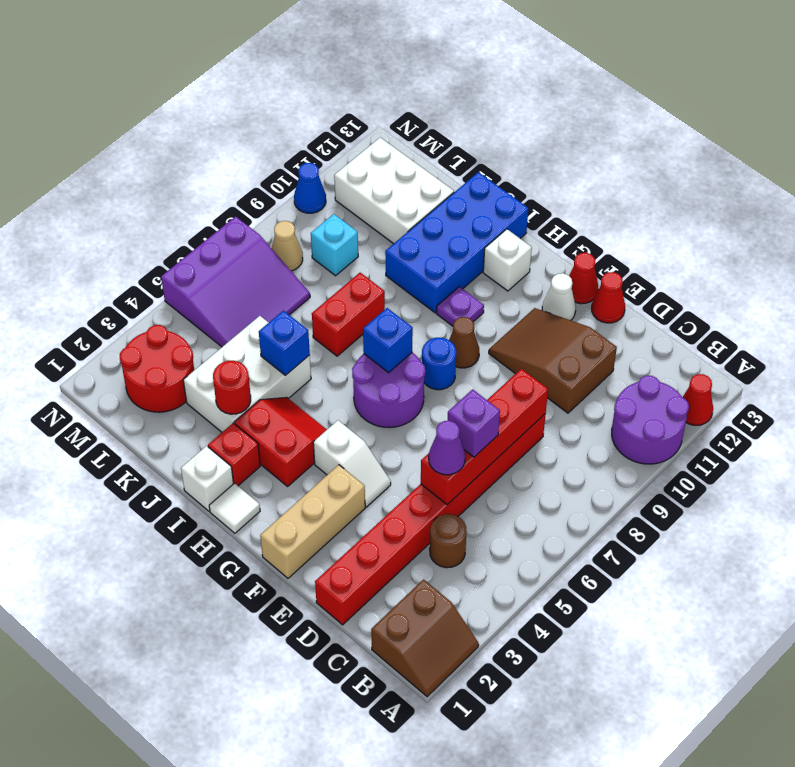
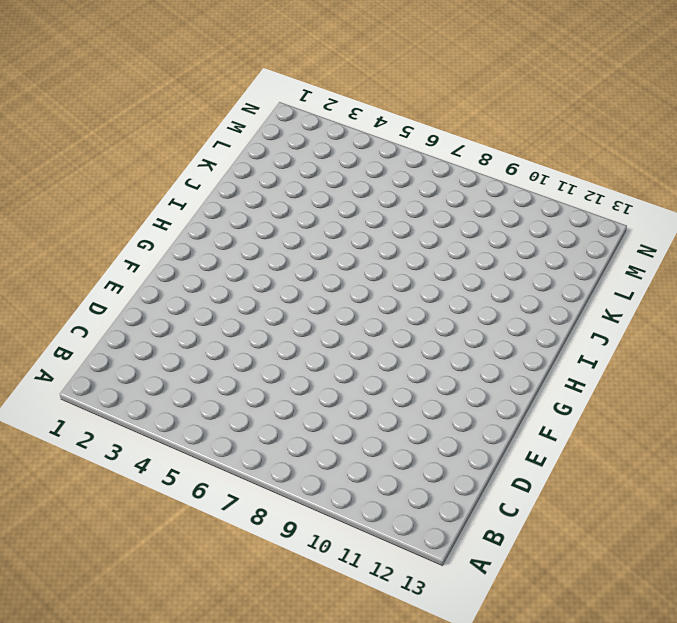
none -> brown slope A1:B2 level 1 top B
none -> purple round brick A10:B11 level 1
none -> red cone A12 level 1
none -> brown round brick C4 level 1

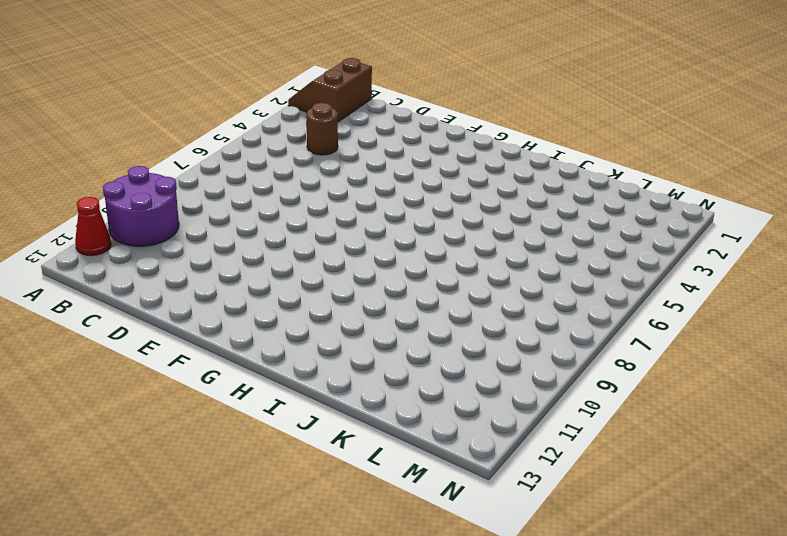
none -> red brick D1:D8 level 1
none -> brown slope D10:F11 level 1 top D
none -> red cone E13 level 1
none -> tan brick F1:F3 level 1

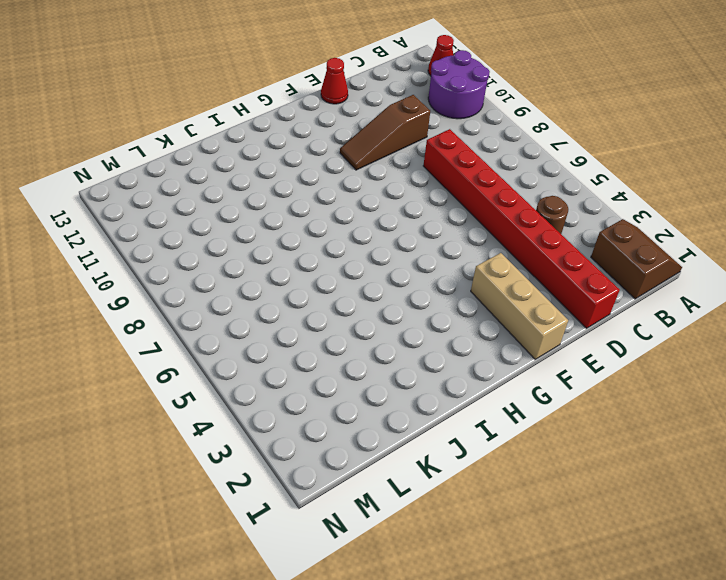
brown slope D10:F10 level 1 top D -> brown slope D10:F11 level 1 top D
none -> white slope F4:G4 level 1 top G
none -> white cone F12 level 1
none -> red cone F13 level 1
none -> purple round brick G6:H7 level 1

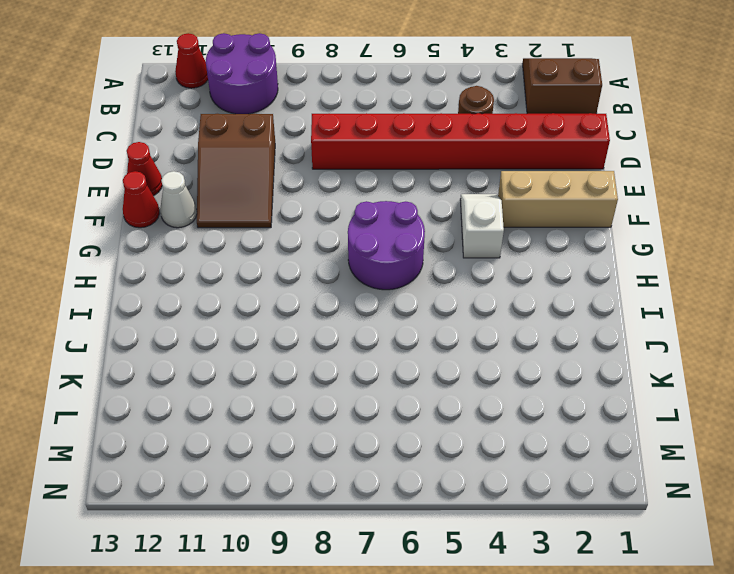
none -> blue round brick G8 level 1
none -> brown cone G9 level 1
none -> white tile H1 level 1
none -> red slope H3:I4 level 1 top 3

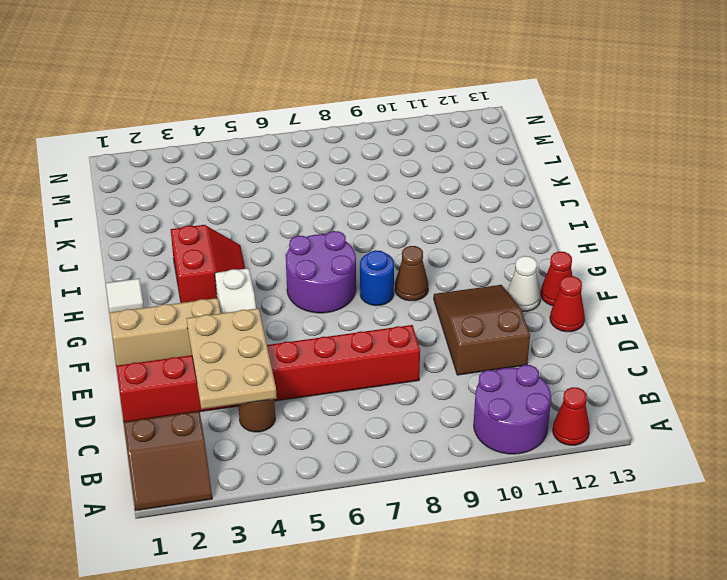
tan plate C3:E4 level 2 -> none
none -> purple plate H10 level 1
none -> white brick H12 level 1
none -> white brick I1 level 1
none -> red brick I2 level 1

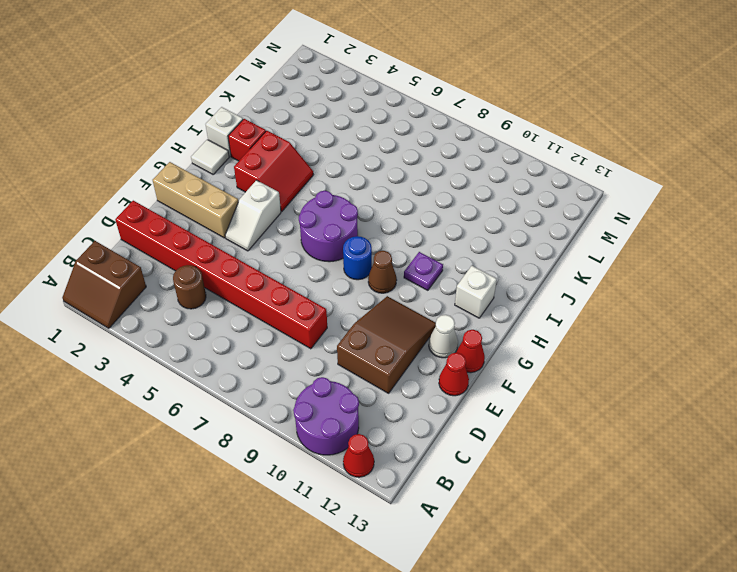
none -> blue brick I10:J13 level 1
none -> white brick J3:K5 level 1
none -> red brick J7:J8 level 1
none -> white brick K11:M12 level 1

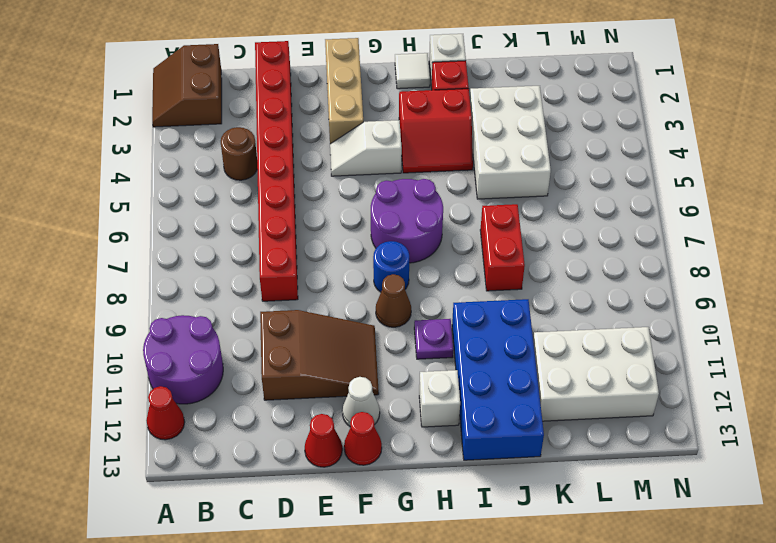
none -> red round brick L2:M3 level 1
none -> purple slope L5:N7 level 1 top N
none -> cyan brick L9 level 1
none -> tan cone M8 level 1

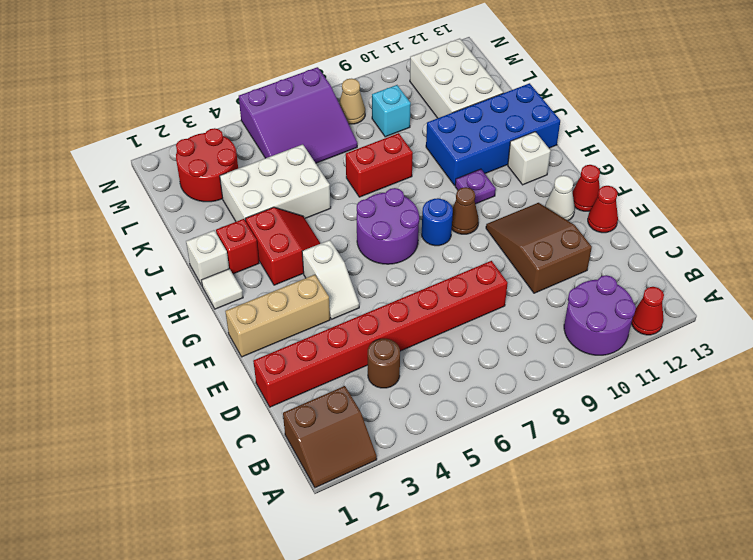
none -> blue cone N10 level 1
none -> red brick D5:D8 level 2
none -> blue brick H7 level 2
none -> red round brick J3 level 2

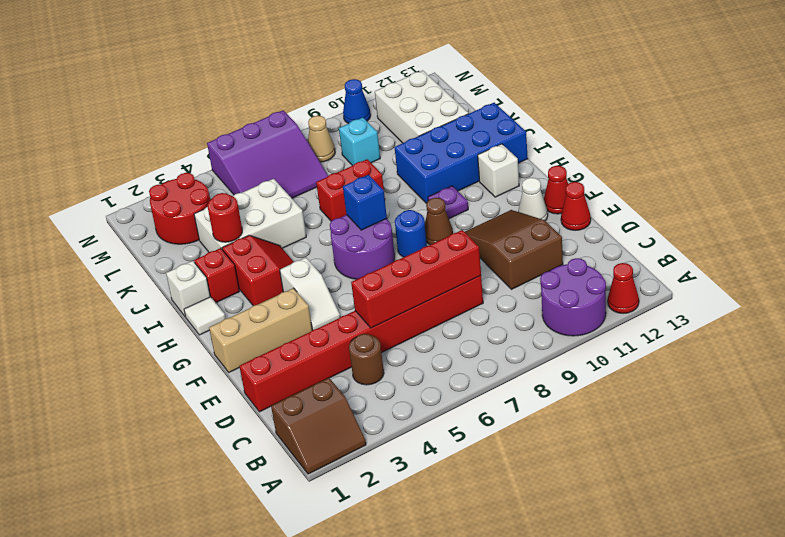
none -> blue brick J5 level 2
none -> purple cone D5 level 3
none -> purple brick D6 level 3

